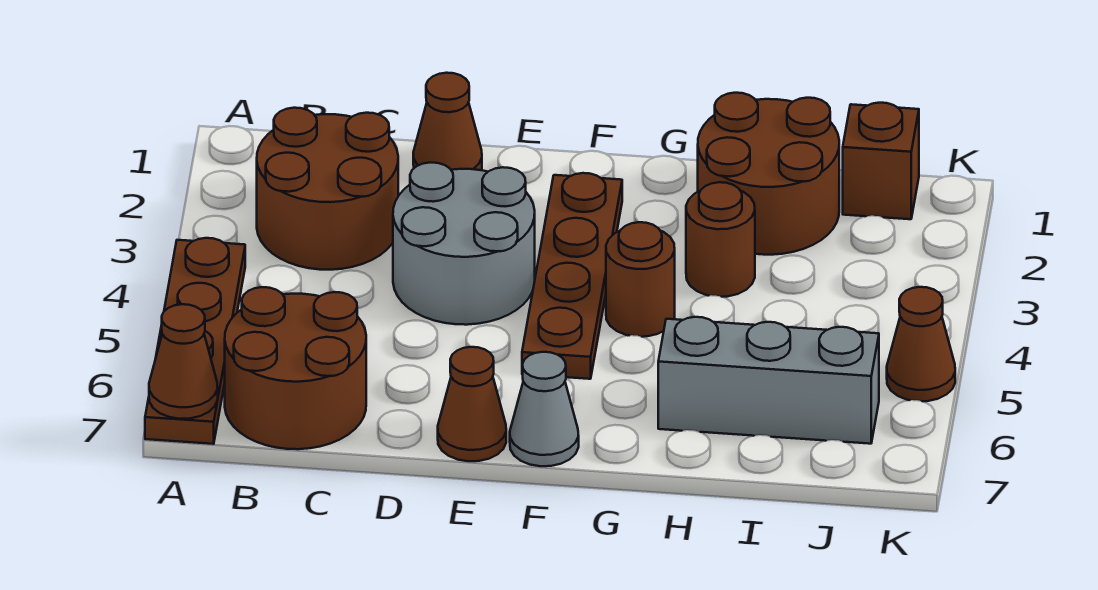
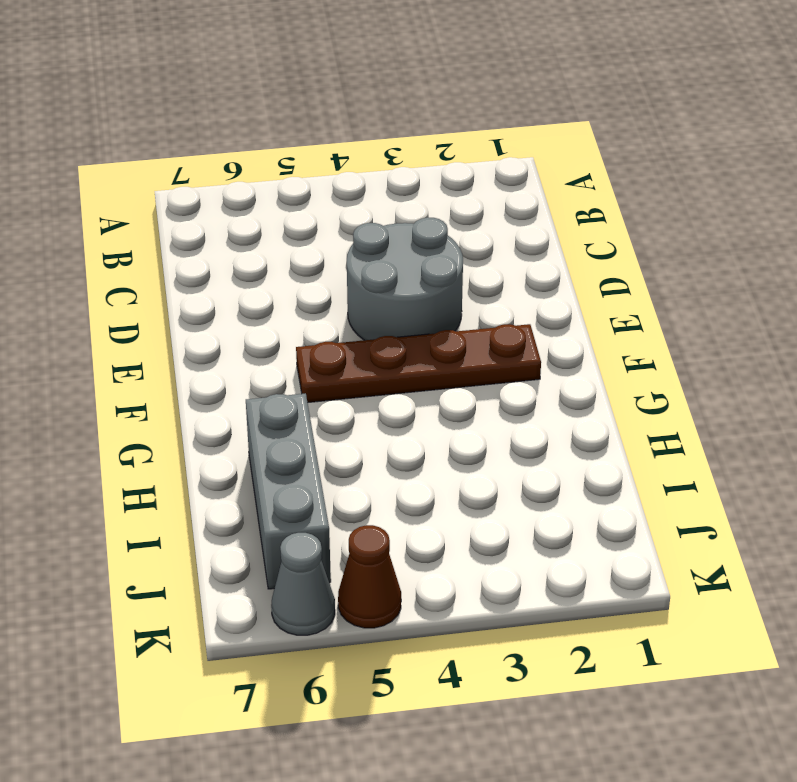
grey cone K6 level 1 -> grey cone F7 level 1
none -> brown plate A4:A7 level 1
none -> brown round brick B2:C3 level 1
none -> brown round brick B6:C7 level 1

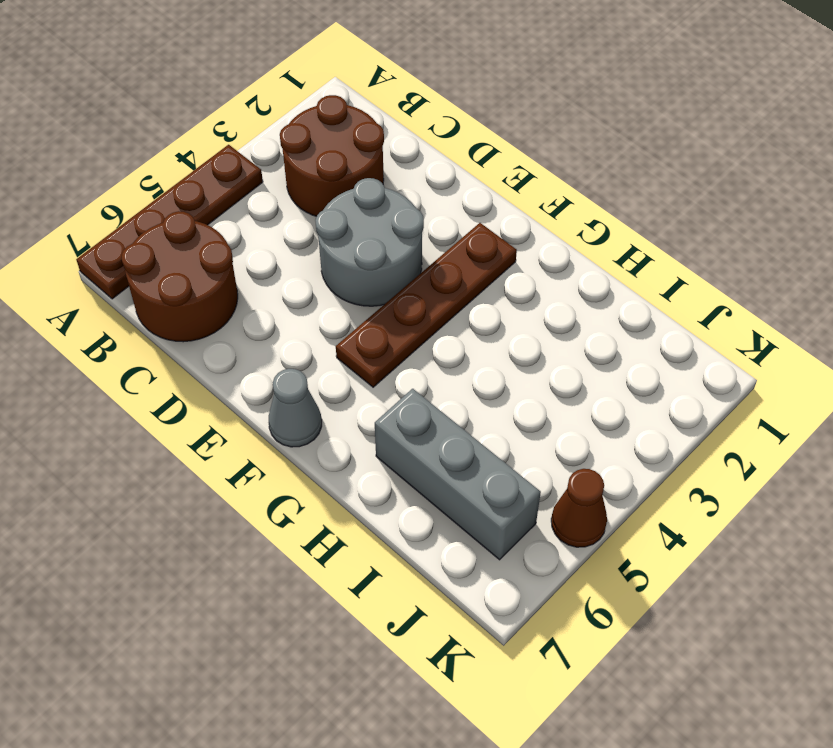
none -> brown cone D1 level 1
none -> brown cone E7 level 1
none -> brown round brick G4 level 1

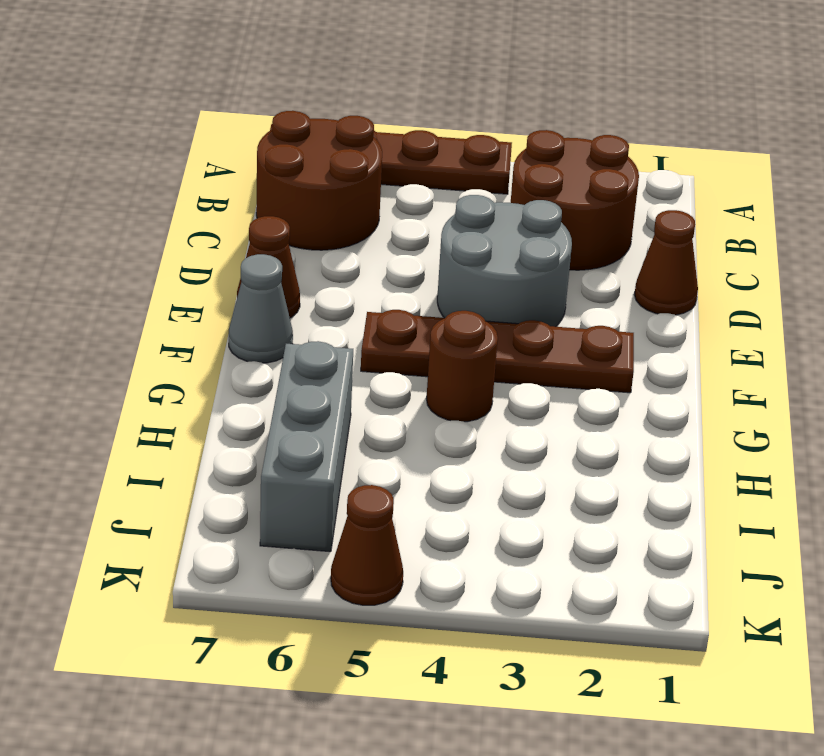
none -> brown round brick H1:I2 level 1
none -> brown round brick H3 level 1
none -> brown brick J1 level 1

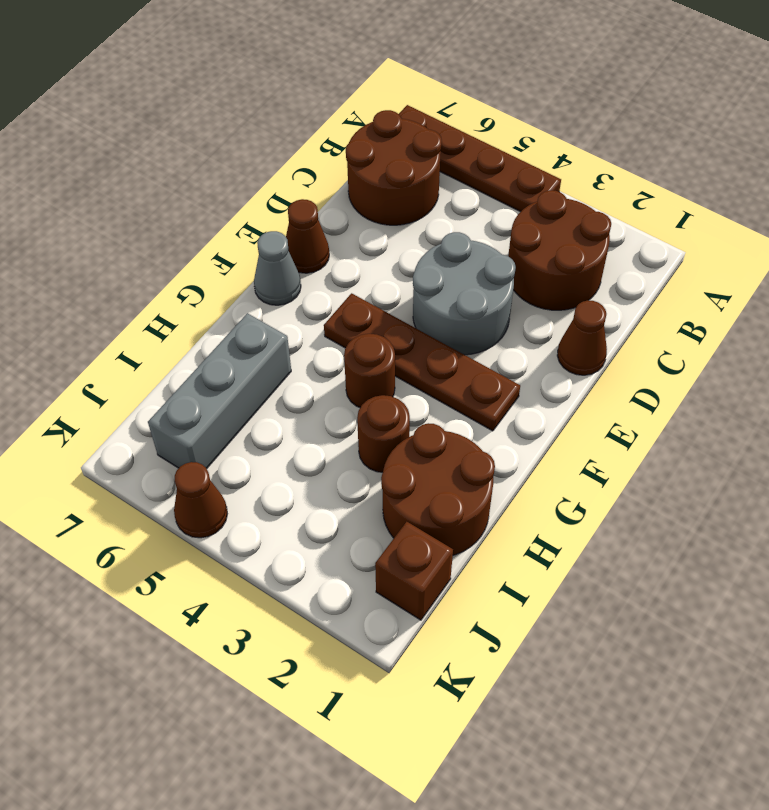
none -> brown cone A7 level 2

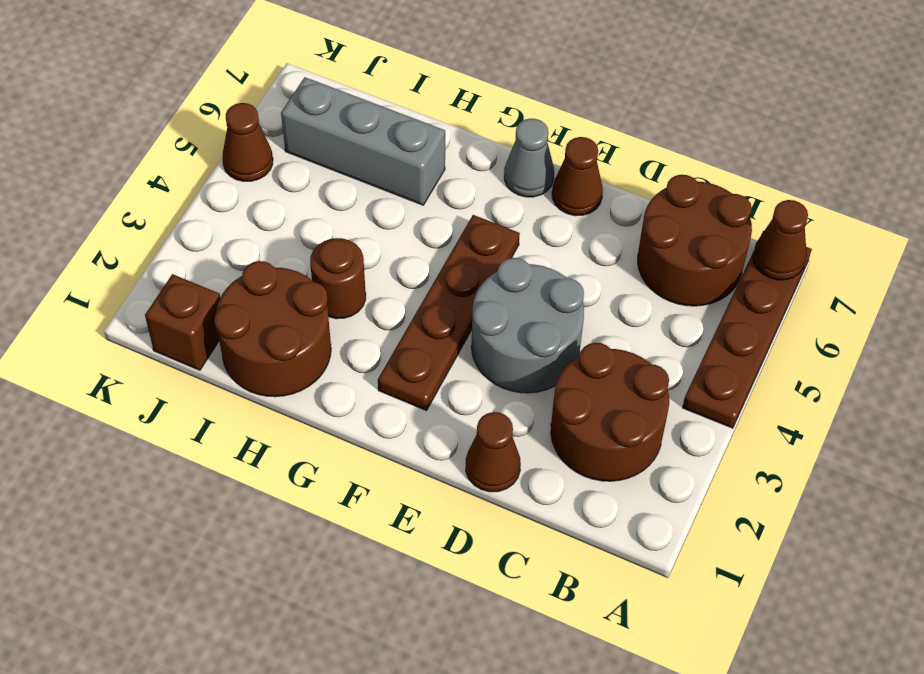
none -> brown round brick G4 level 1

